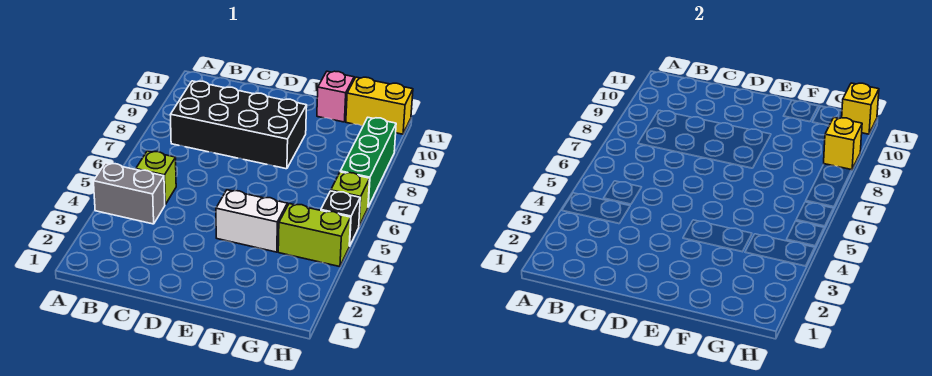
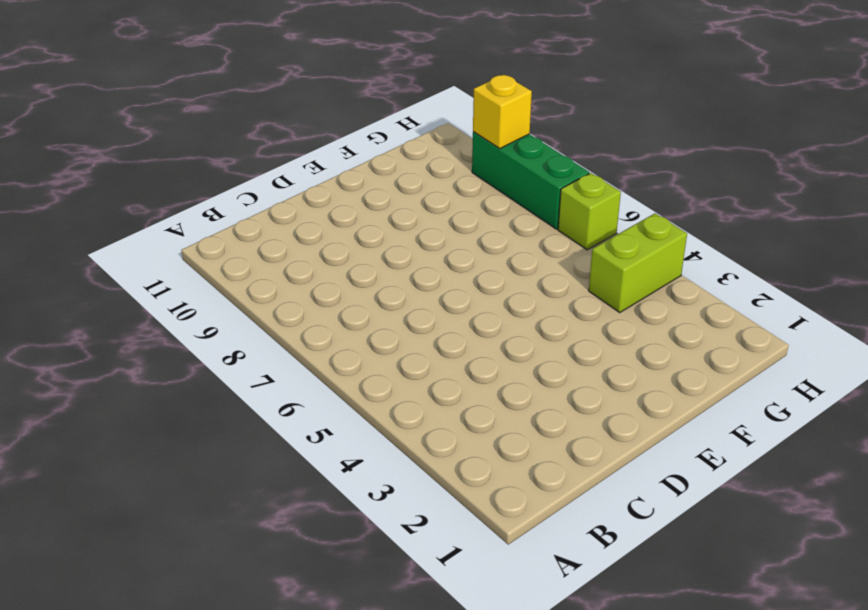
none -> grey brick A4:B4 level 1
none -> lime brick B5 level 1
none -> black brick B8:E9 level 1

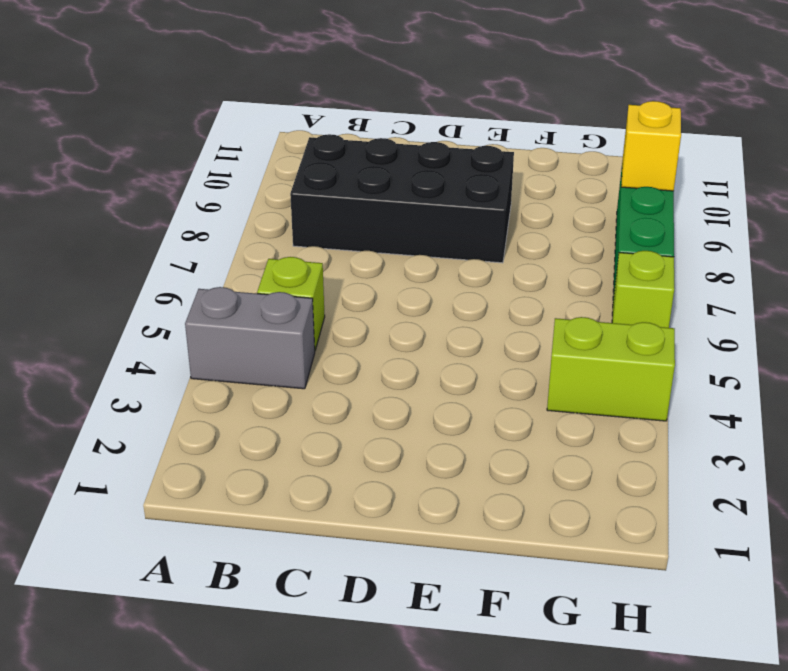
none -> white brick E4:F4 level 1
none -> pink brick F11 level 1
none -> yellow brick G11:H11 level 1

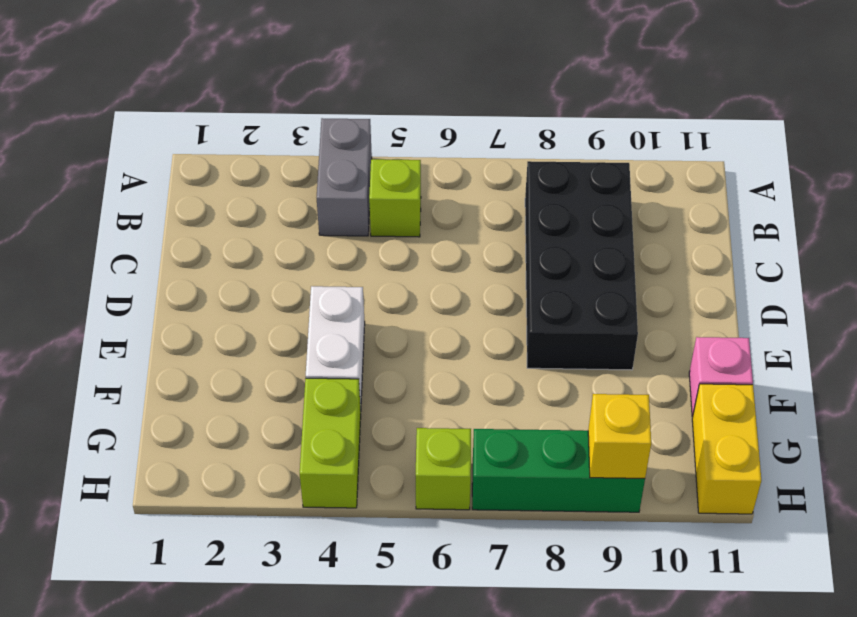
none -> black brick H5 level 1
none -> yellow brick H11 level 2

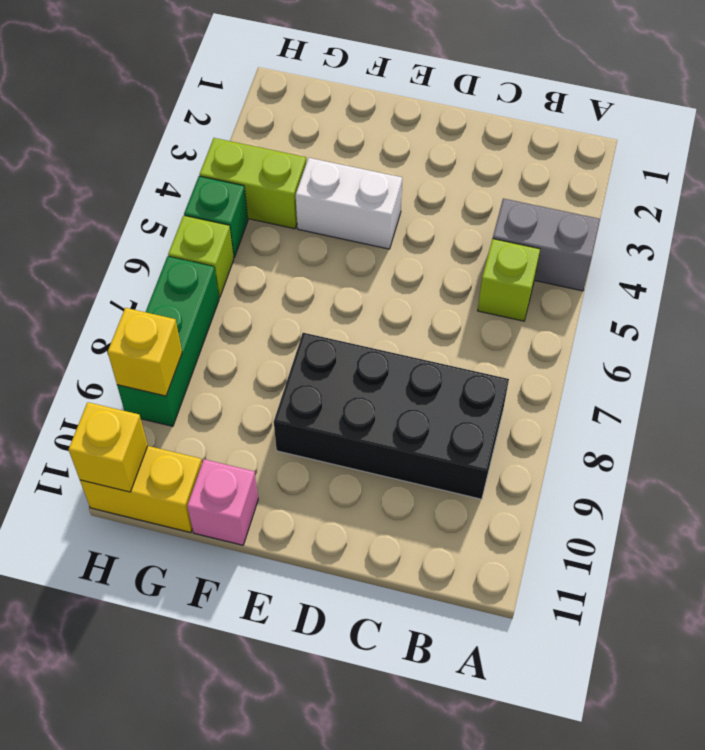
green brick H5 level 1 -> black brick H5 level 1

